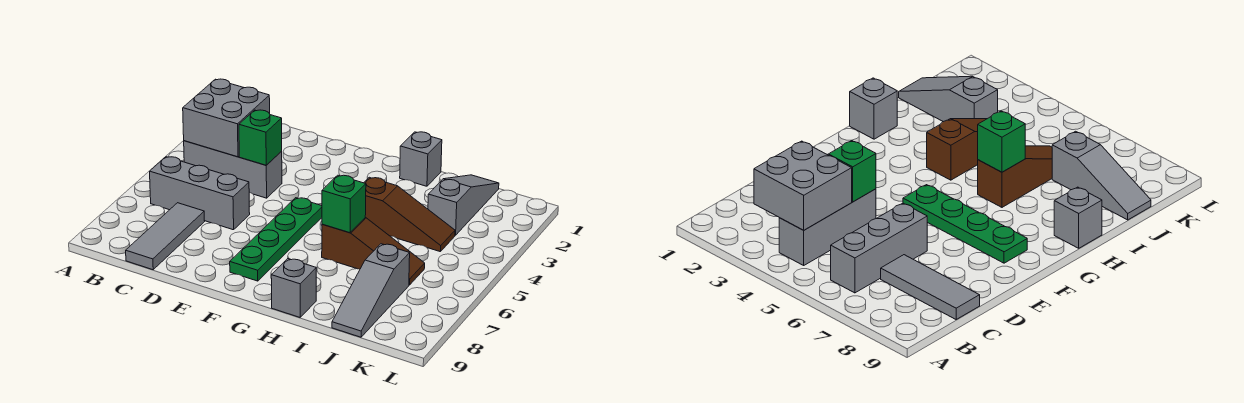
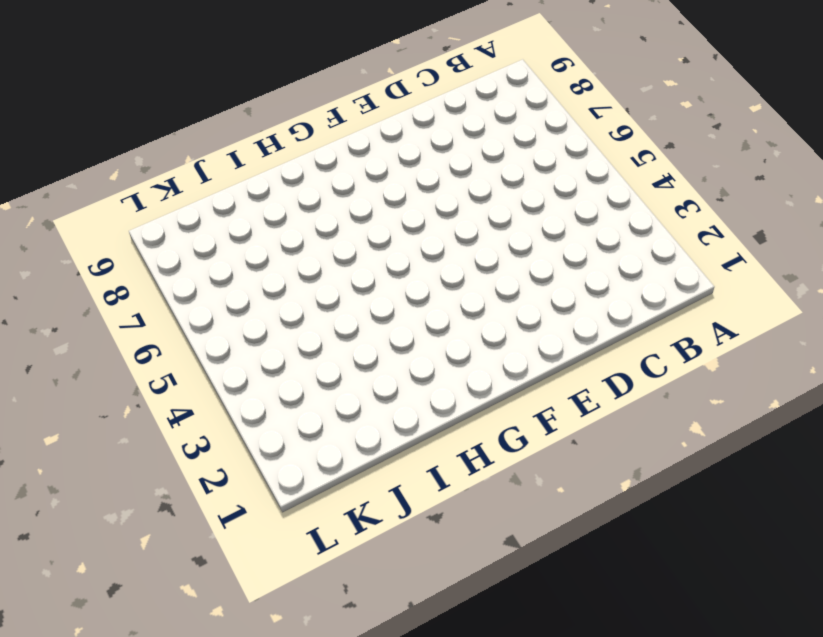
none -> grey brick B4:D4 level 1
none -> grey brick B6:D6 level 1
none -> grey tile C7:C9 level 1

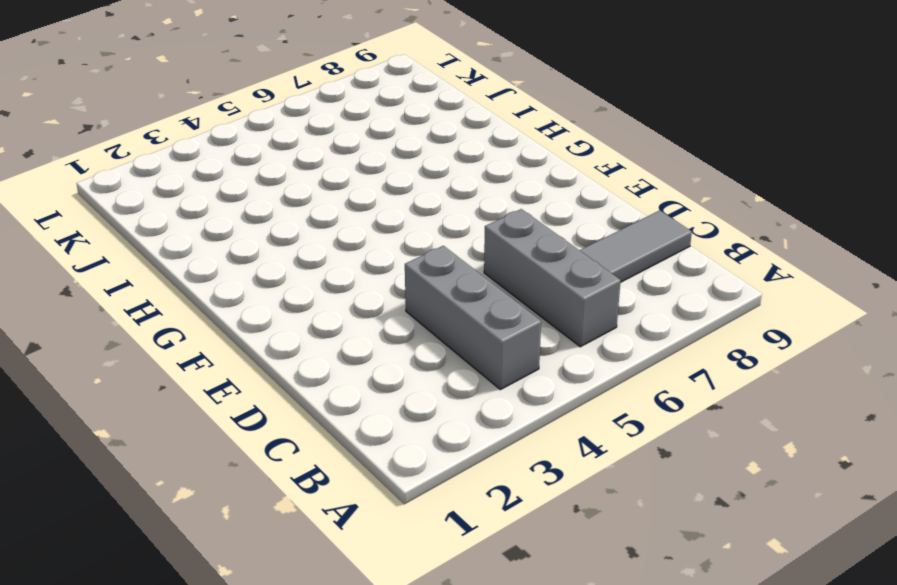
none -> green plate F5:F8 level 1
none -> grey brick H1 level 1
none -> brown slope H4:J4 level 1 top H

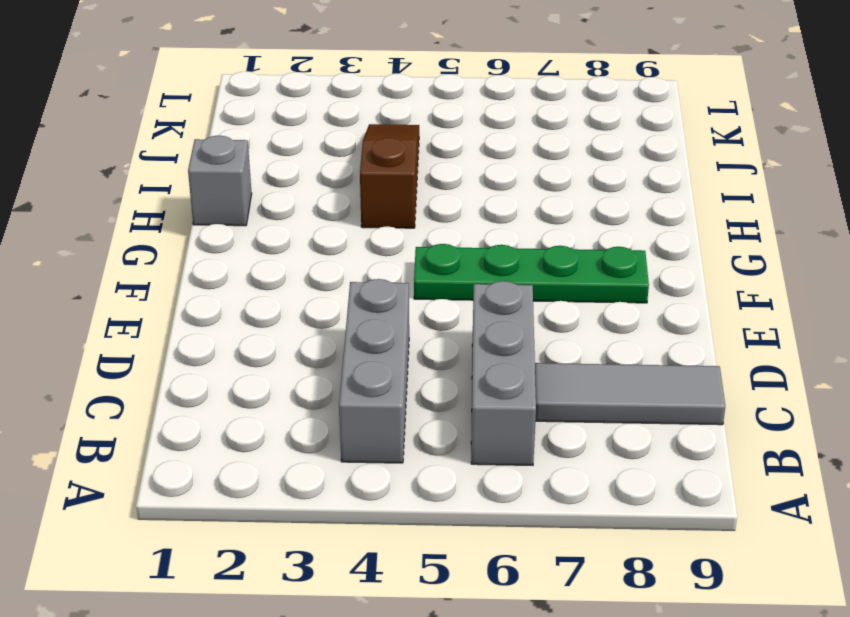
none -> brown slope H6:J6 level 1 top H
none -> grey brick H9 level 1
none -> grey slope J1:J3 level 1 top 3

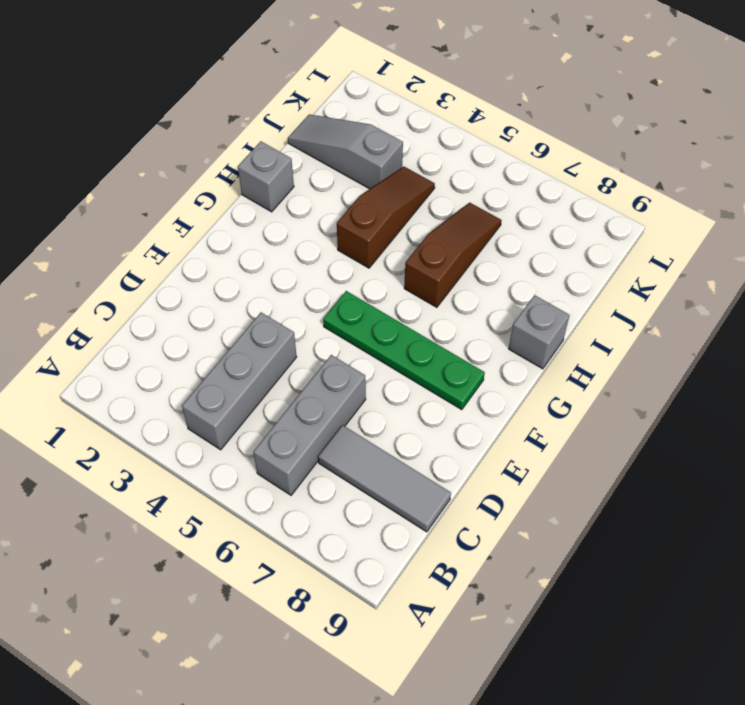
none -> grey slope J7:J9 level 1 top 7
none -> grey brick B3:C4 level 2
none -> green brick D4 level 2

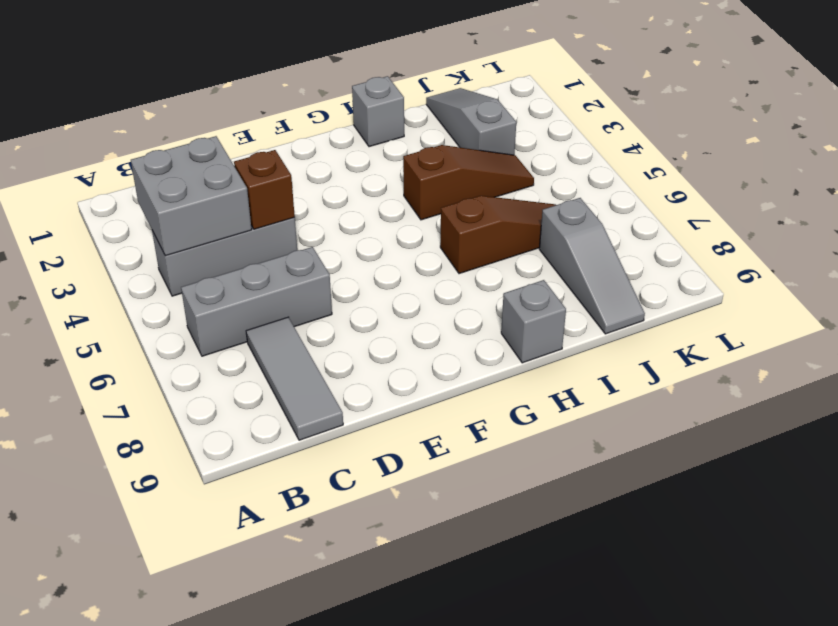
brown brick D4 level 2 -> green brick D4 level 2
none -> green plate F5:F8 level 1
none -> green brick H6 level 2

